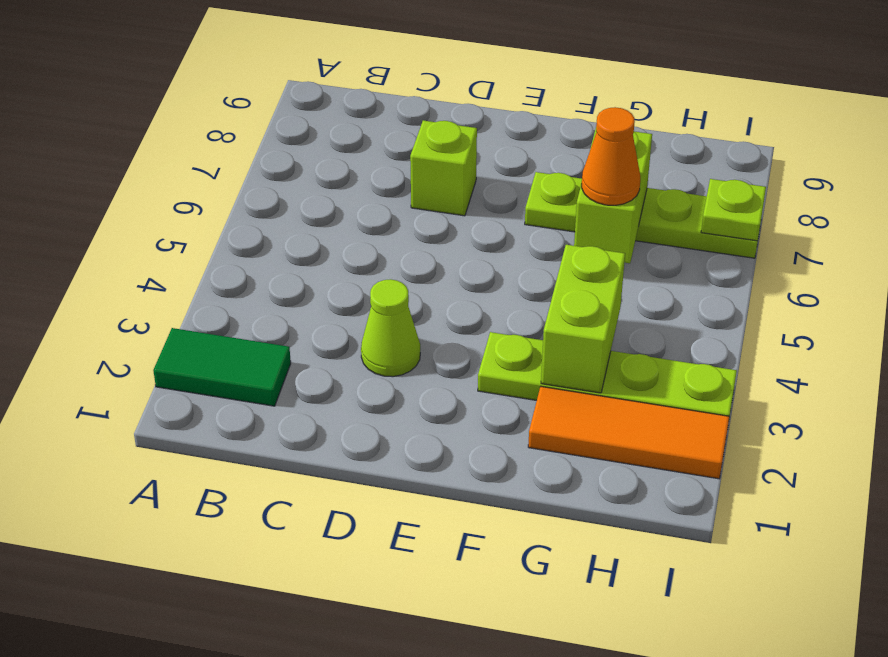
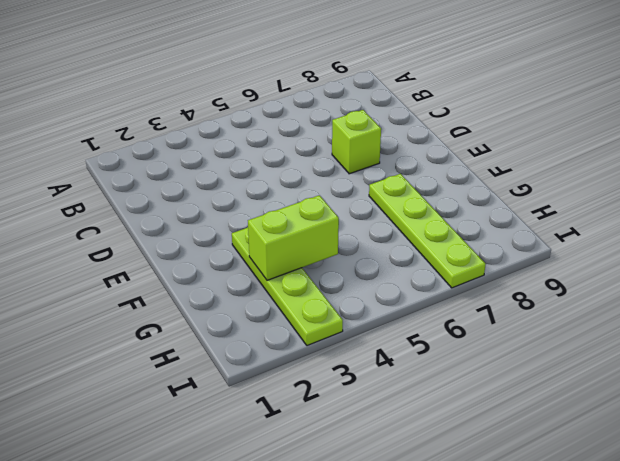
none -> green tile A2:B2 level 1
none -> lime cone D3 level 1

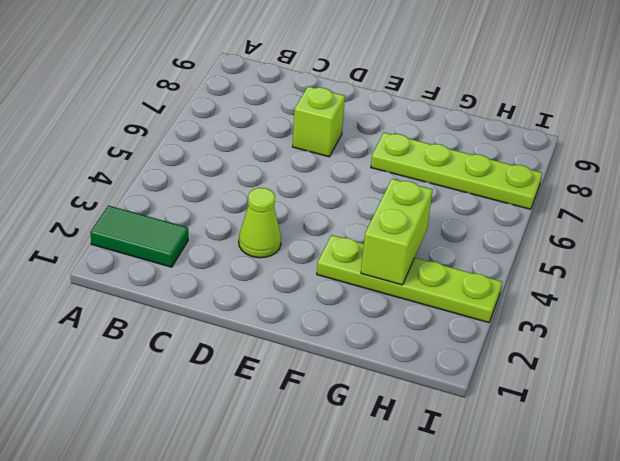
none -> orange tile G2:I2 level 1
none -> lime brick G6:G7 level 2

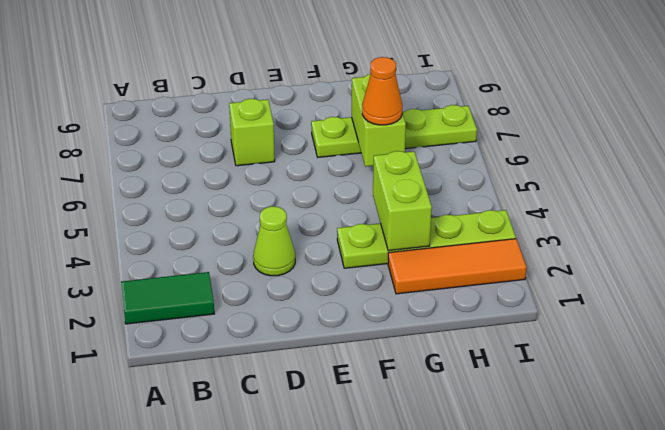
none -> lime plate I7 level 2

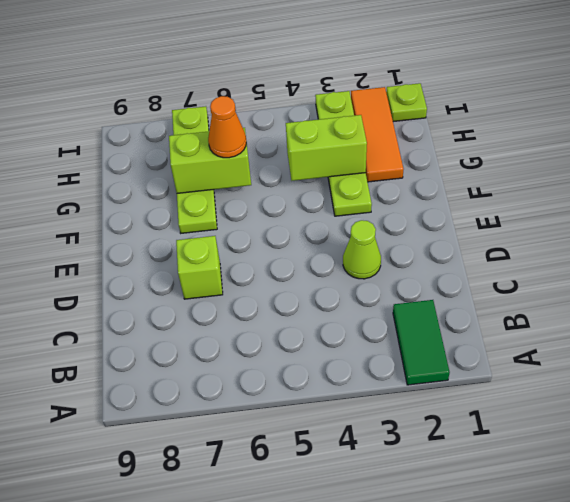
lime plate I1 level 1 -> lime plate I7 level 2

